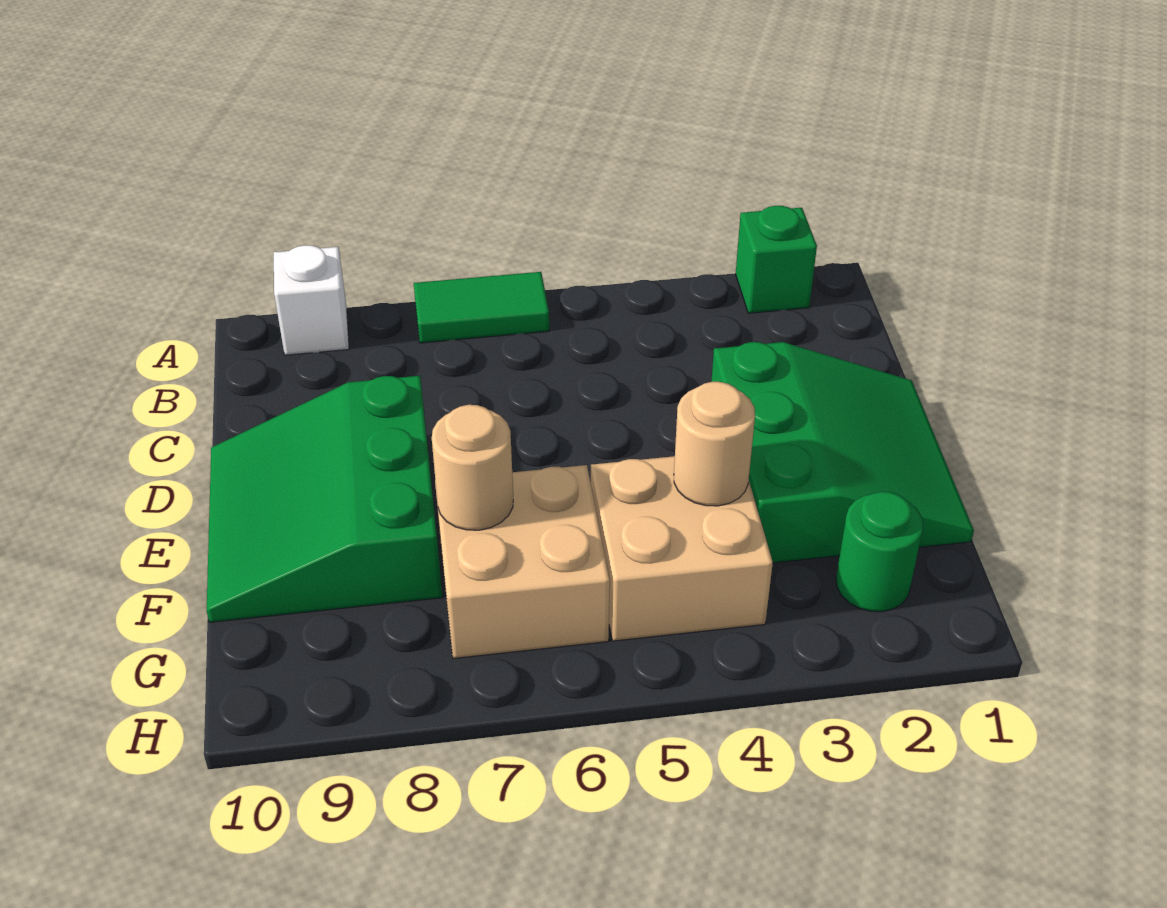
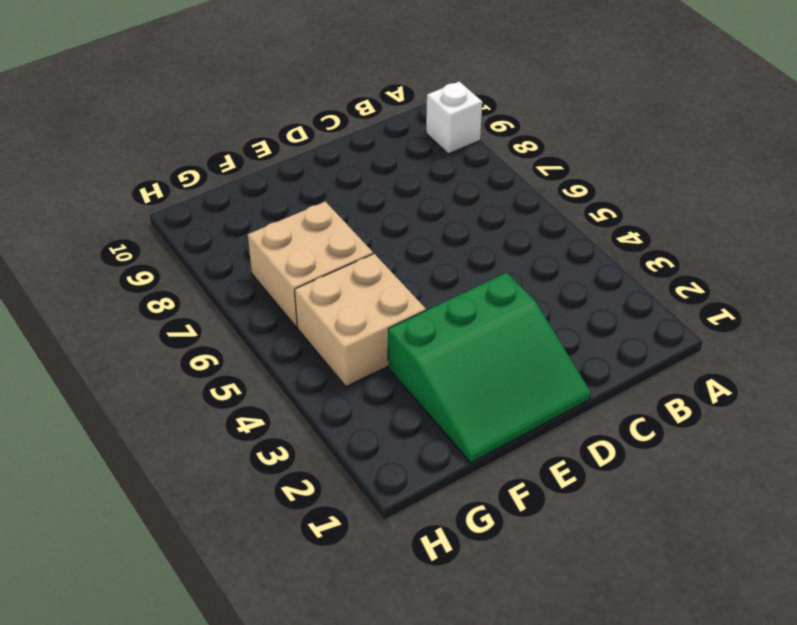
none -> green brick A2 level 1
none -> green tile A6:A7 level 1

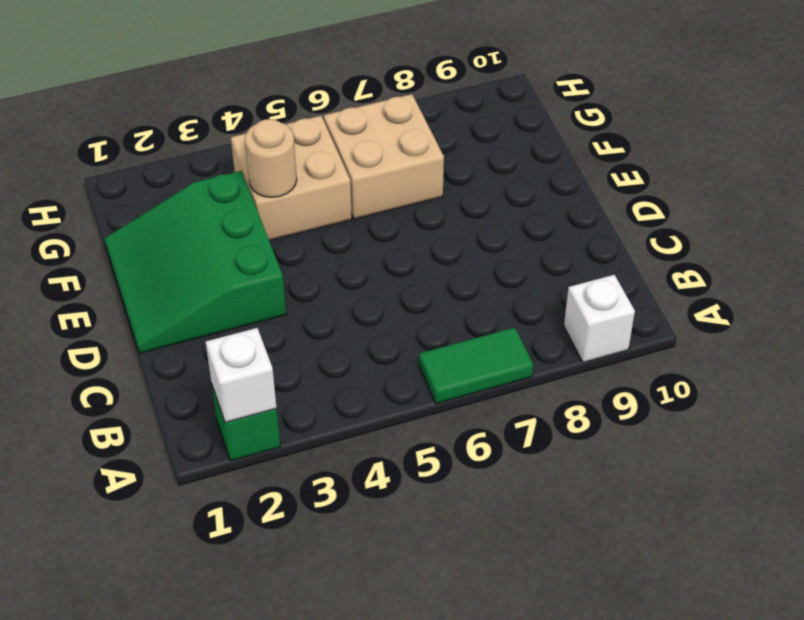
white brick A2 level 2 -> none
none -> green slope D8:F10 level 1 top 8
none -> green round brick G2 level 1

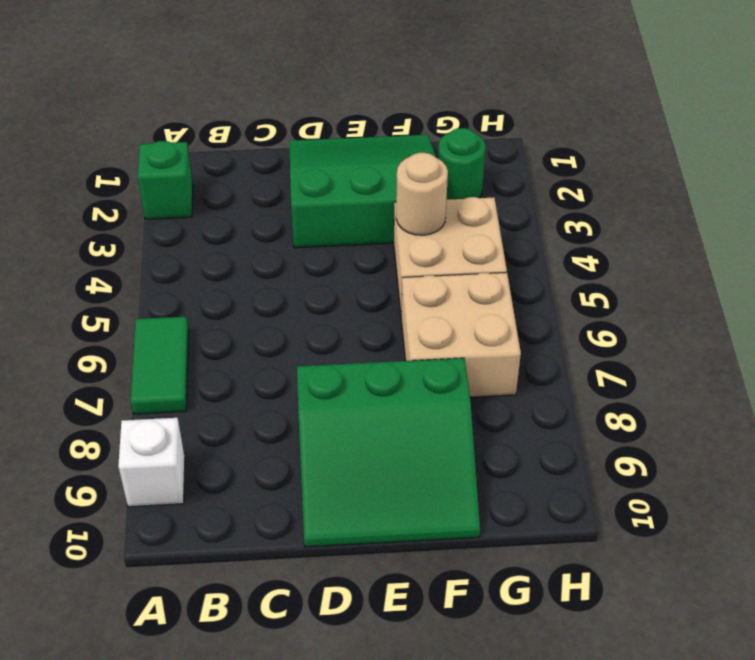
none -> tan round brick F7 level 2

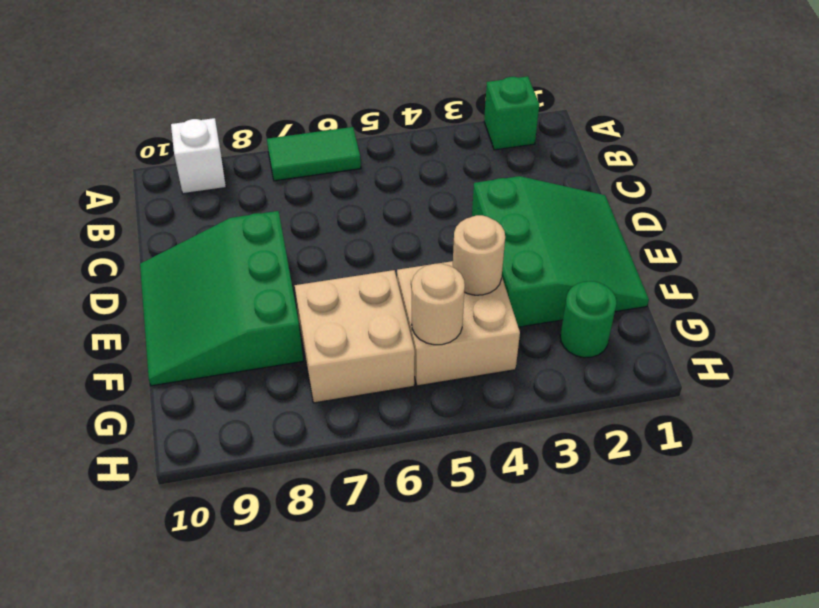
tan round brick G5 level 2 -> tan round brick F7 level 2

